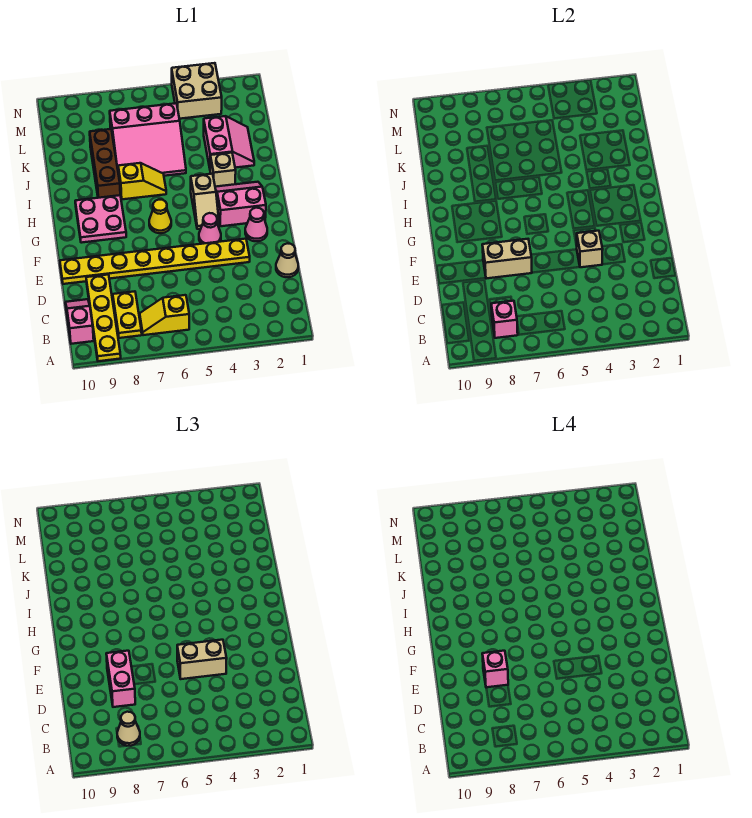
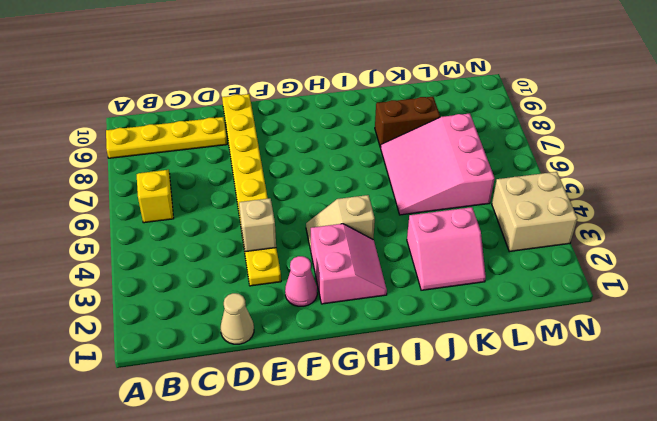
brown brick J8:K8 level 1 -> brown brick I8:K8 level 1
none -> yellow plate B8:C8 level 1
none -> pink slope B10:C10 level 1 top B
none -> pink cone F4 level 1

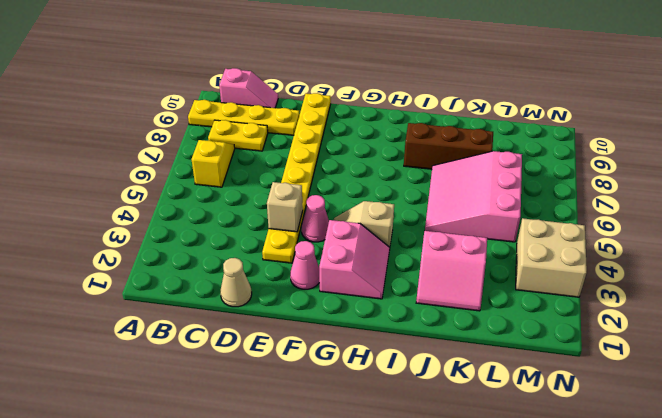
none -> yellow cone G6 level 1
none -> pink plate G8:H9 level 1
none -> tan brick I3 level 1

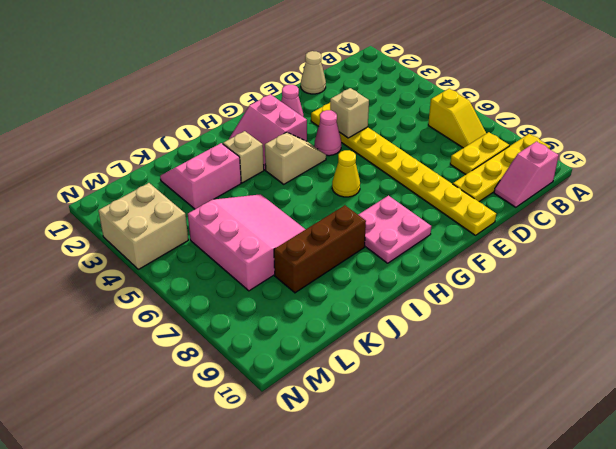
none -> yellow slope I6:I7 level 1 top 7
none -> pink brick B8 level 2
none -> tan brick E7:E8 level 2

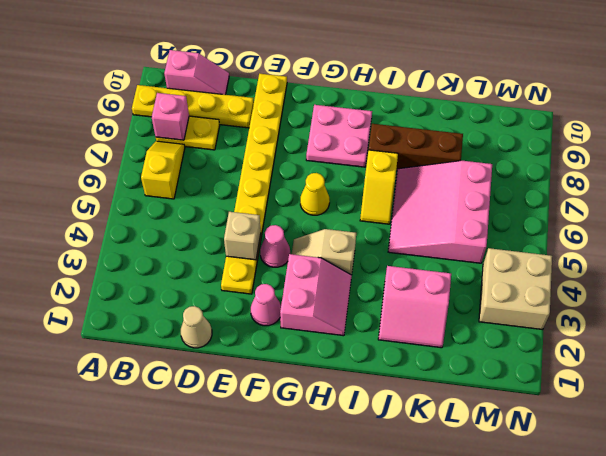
none -> tan brick I3 level 1
none -> tan brick E7:E8 level 2
none -> tan cone B8 level 3

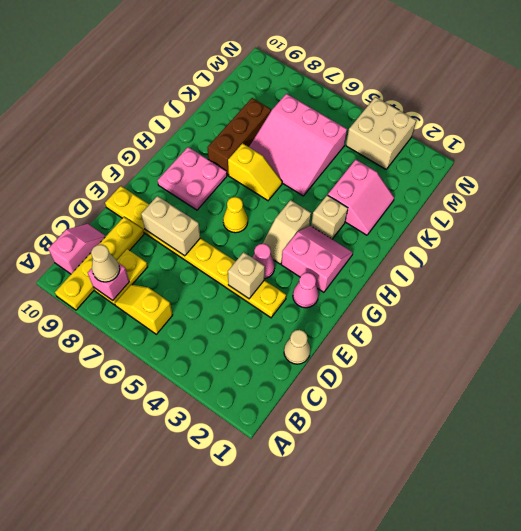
none -> pink brick D8:E8 level 3
none -> tan brick E4:E5 level 3
none -> pink brick E8 level 4

